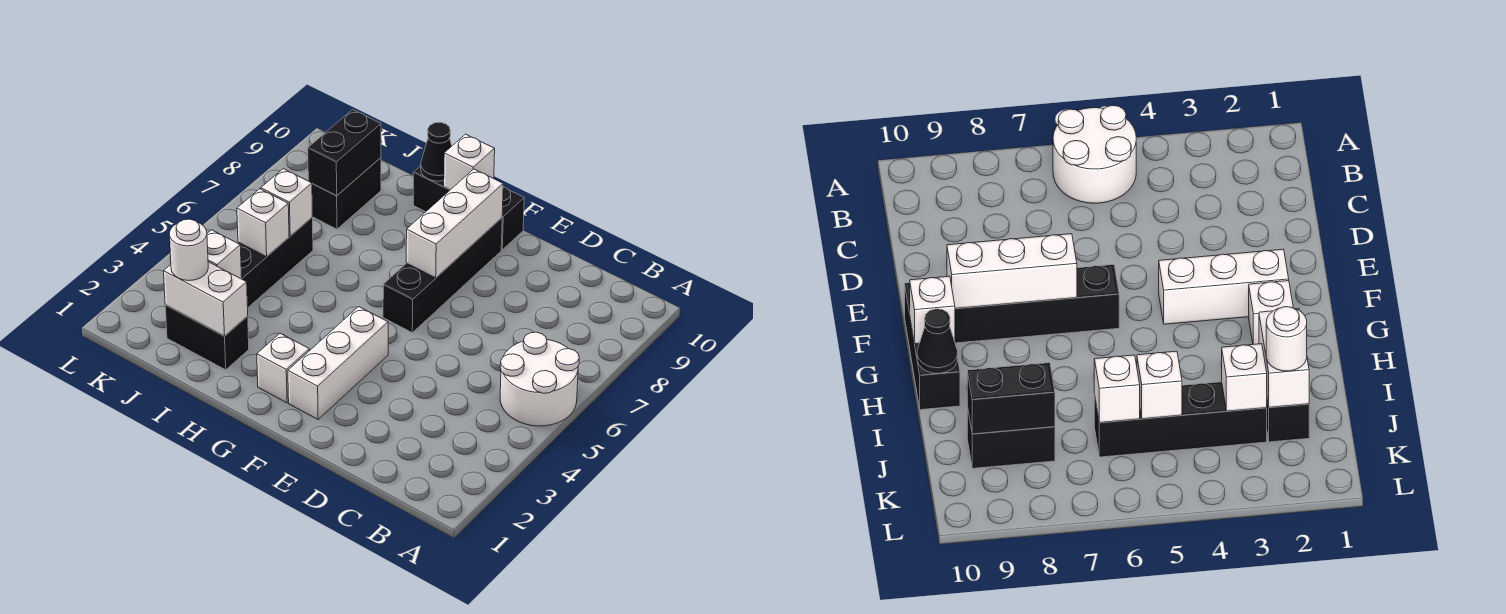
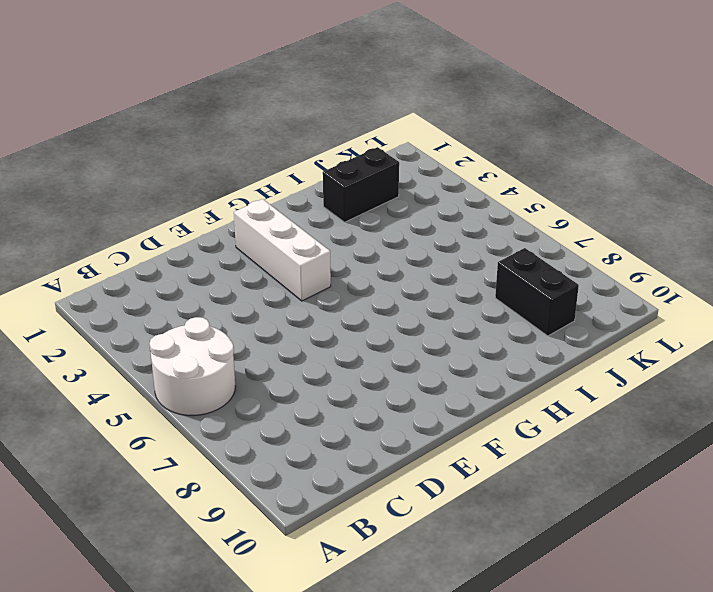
none -> black brick F6:F9 level 1
none -> black brick F10:H10 level 1
none -> white brick G2 level 1

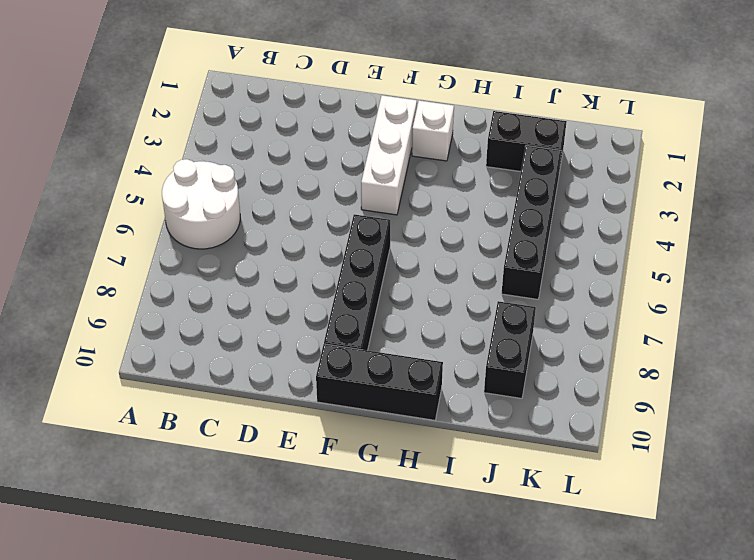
none -> white brick F7:F9 level 2
none -> white brick G10 level 2
none -> black cone H10 level 2

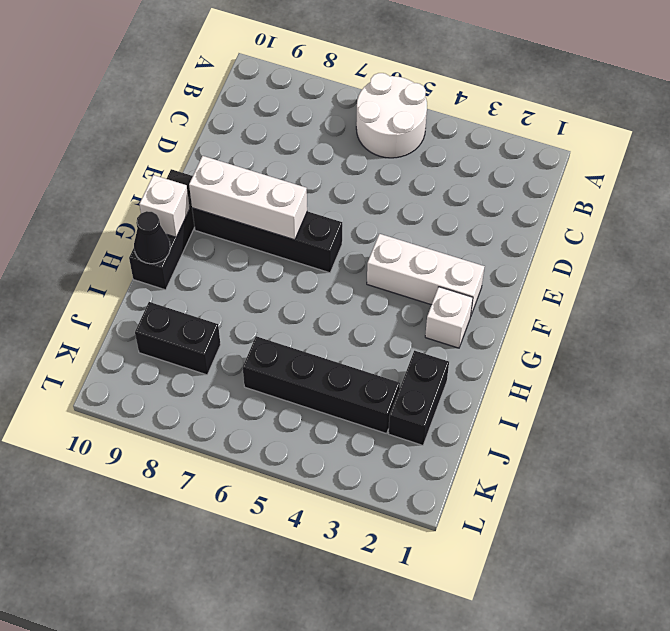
none -> white brick I2:J2 level 2
none -> white brick J3 level 2
none -> white brick J5 level 2

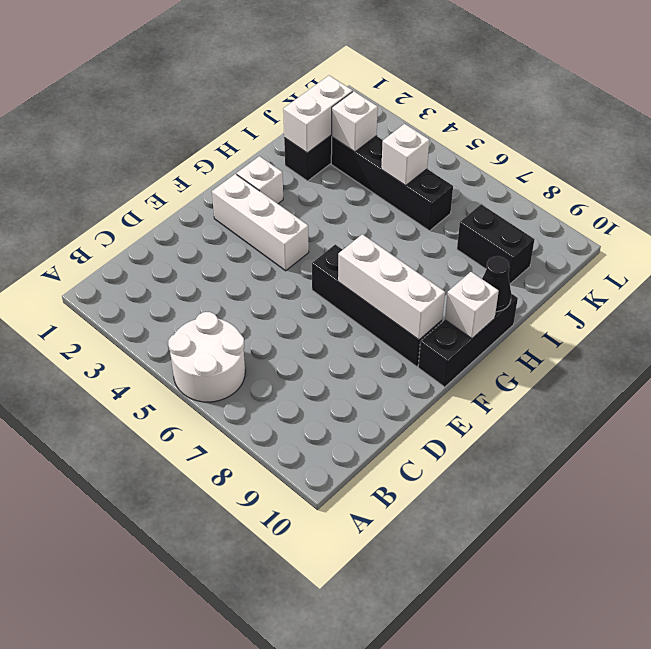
none -> white brick J6 level 2
none -> black brick J8:J9 level 2
none -> white round brick J2 level 3

